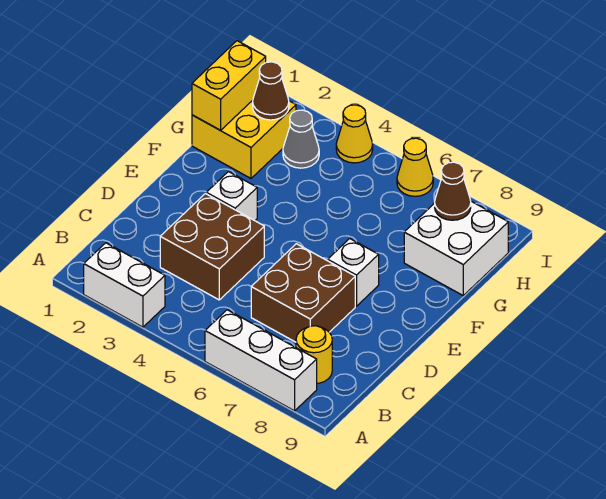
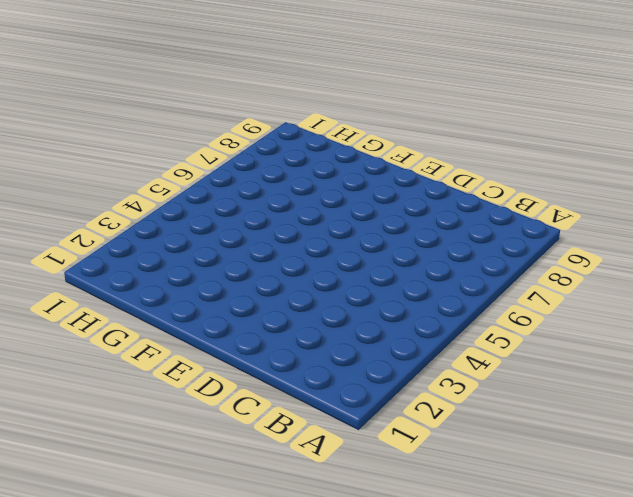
none -> white brick A2:A3 level 1
none -> white brick A6:A8 level 1
none -> yellow round brick B8 level 1

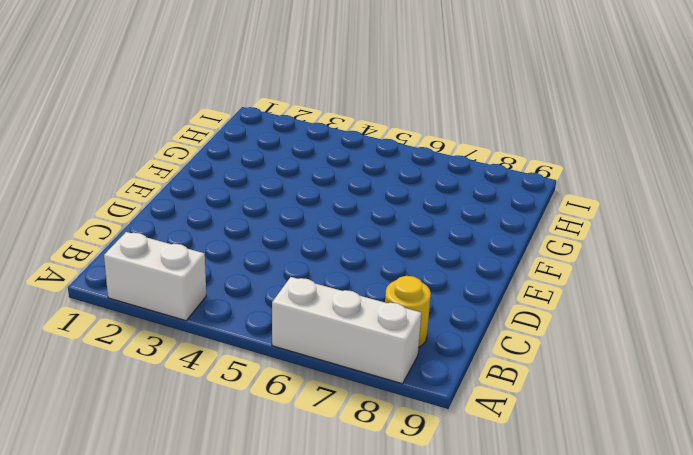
none -> brown brick C3:D4 level 1
none -> brown brick C6:D7 level 1
none -> white brick E3 level 1

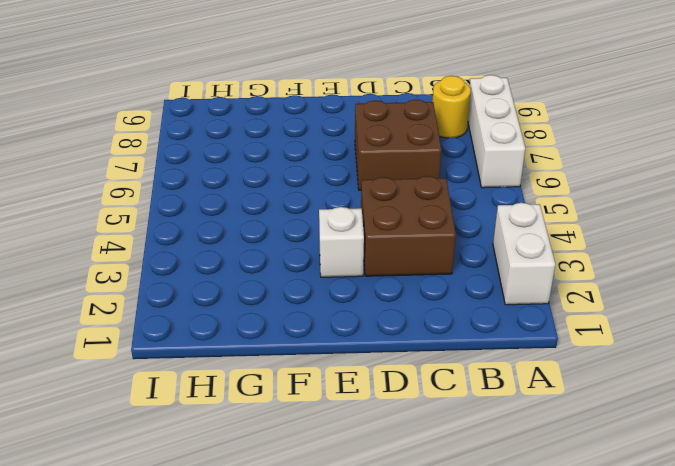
none -> white brick E7 level 1
none -> yellow brick G1:H2 level 1
none -> white brick G8:H9 level 1

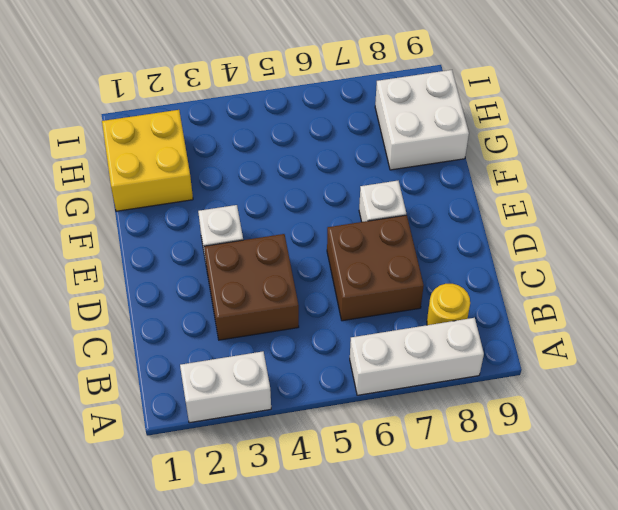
none -> grey cone H3 level 1
none -> yellow cone I4 level 1
none -> yellow cone I6 level 1

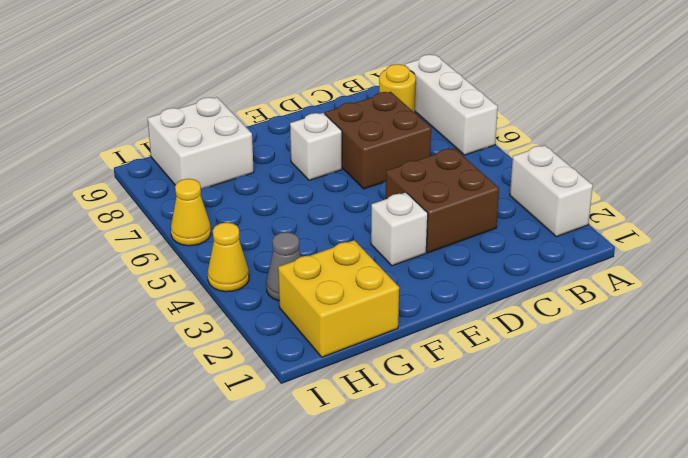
none -> yellow brick G1:H1 level 2
none -> brown cone H2 level 2
none -> brown cone H8 level 2

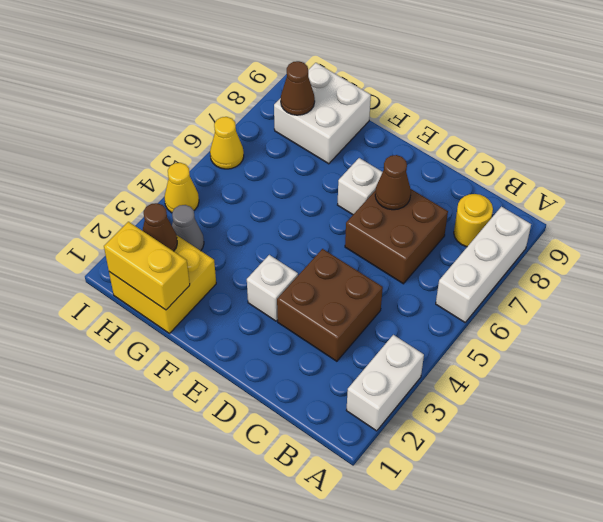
brown cone D7 level 2 -> none

